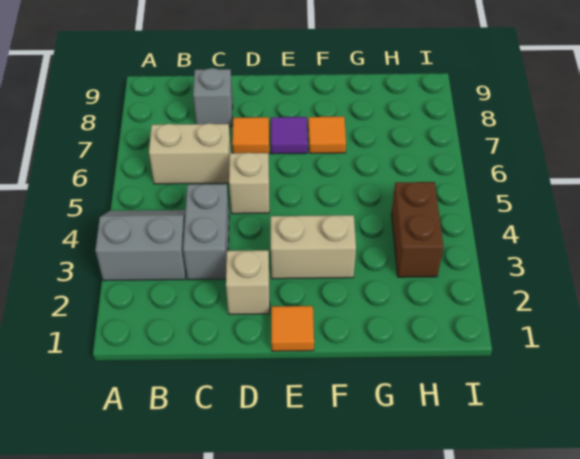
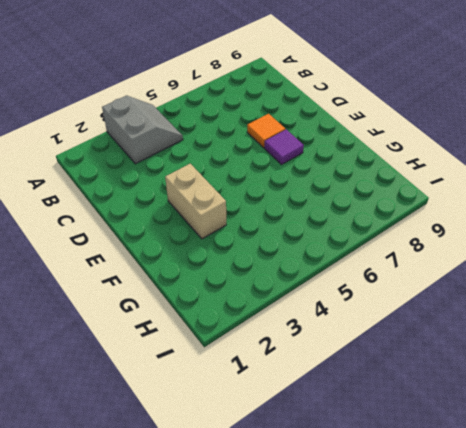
none -> tan brick B6:C6 level 1
none -> grey brick C3:C4 level 1
none -> grey brick C8 level 1

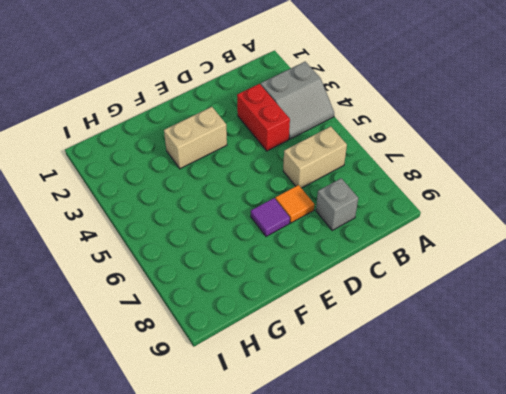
red brick C3:C4 level 1 -> grey brick C3:C4 level 1
none -> tan brick D2 level 1
none -> tan brick D5 level 1
none -> orange tile E1 level 1

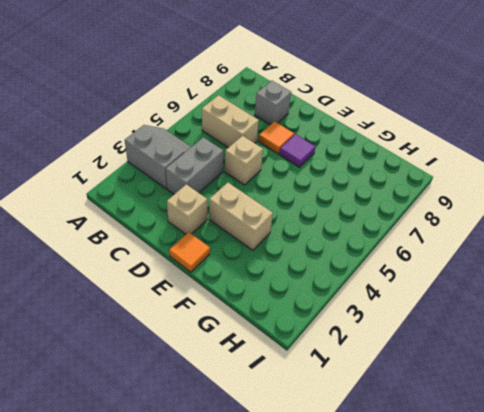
none -> orange tile F7 level 1
none -> brown brick H3:H4 level 1

